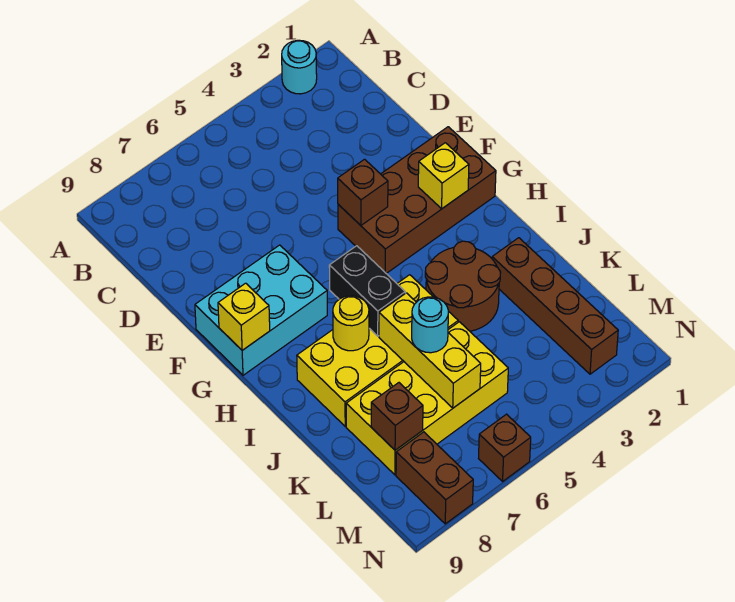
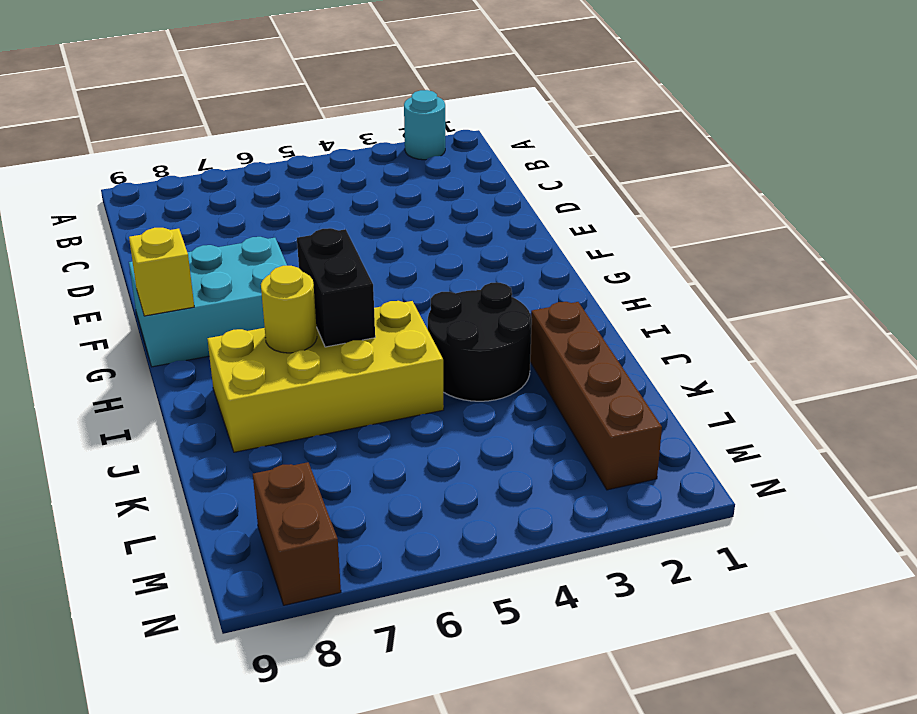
black round brick I3:J4 level 1 -> brown round brick I3:J4 level 1
none -> brown brick F1:G4 level 1
none -> yellow brick K5:L8 level 1
none -> brown brick N6 level 1

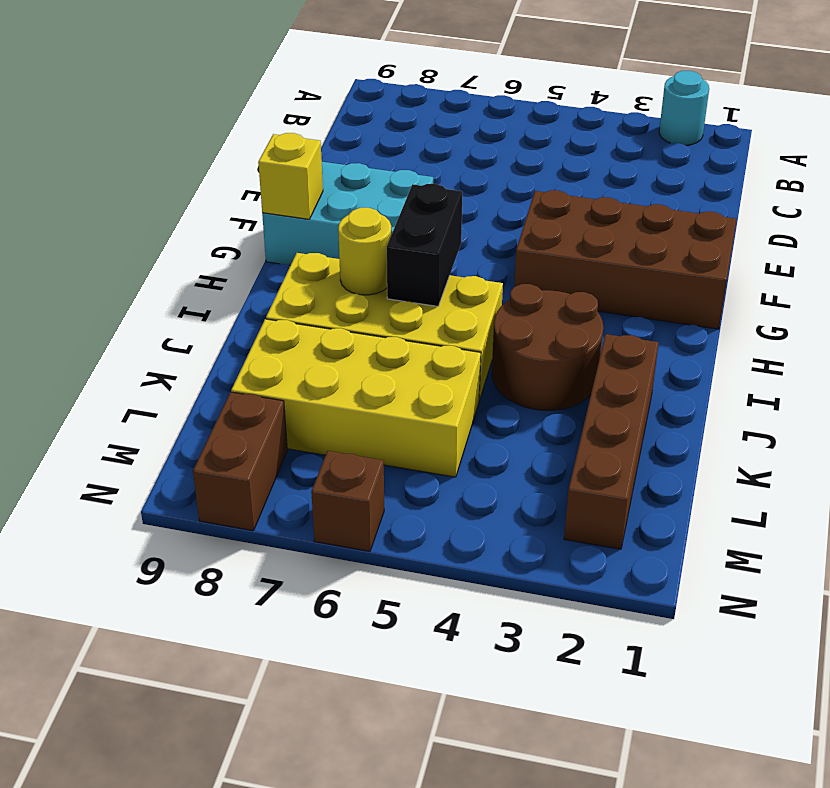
none -> brown brick F4 level 2
none -> yellow brick G2 level 2
none -> yellow brick J6:L6 level 2

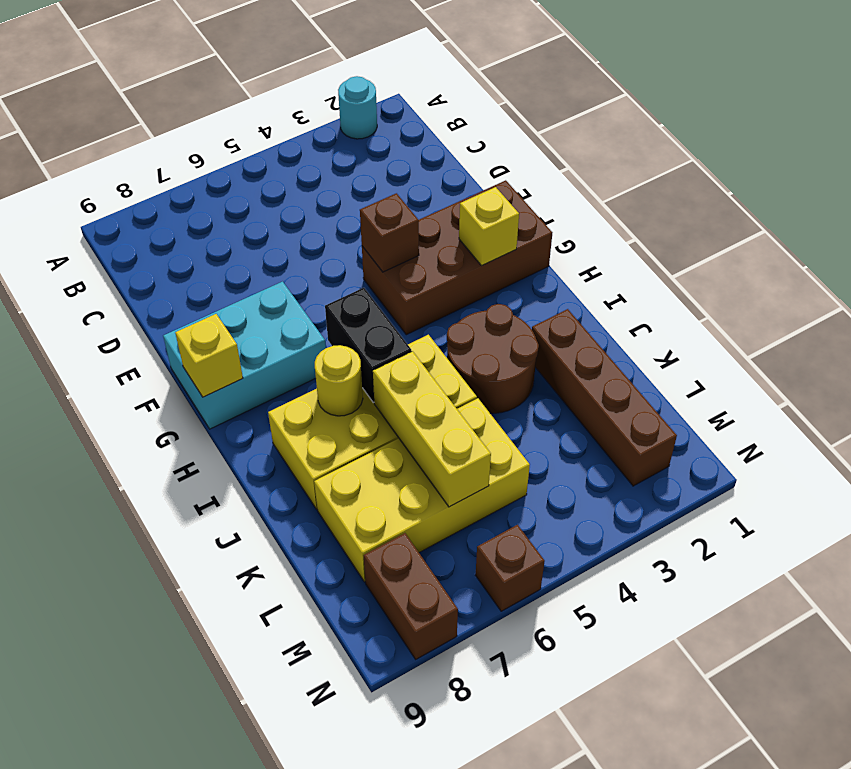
none -> brown brick L8 level 2
none -> cyan round brick K6 level 3

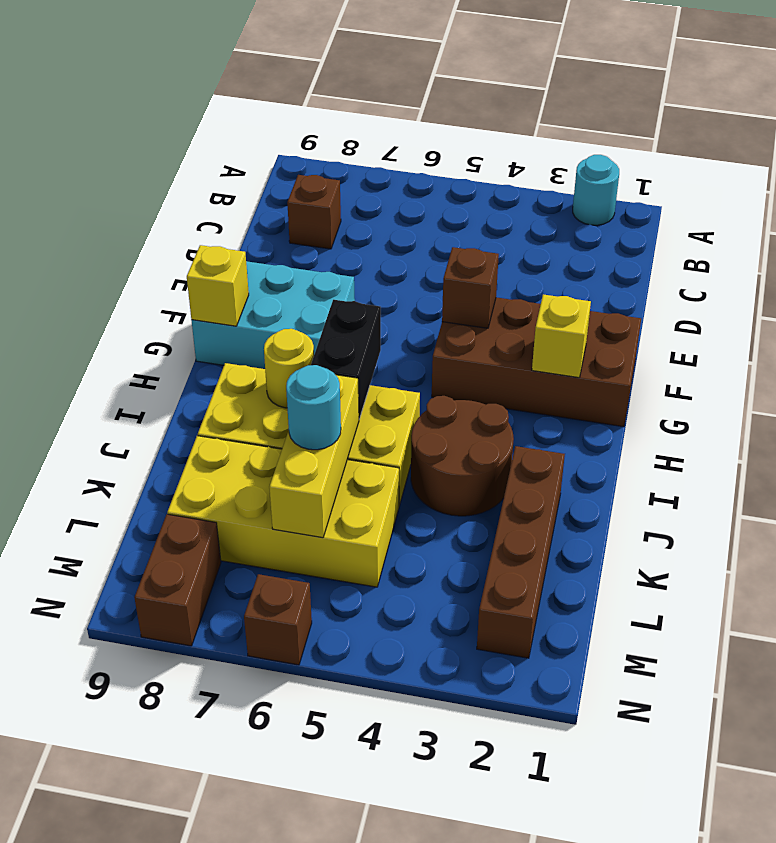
brown brick C8 level 1 -> brown brick L8 level 2

